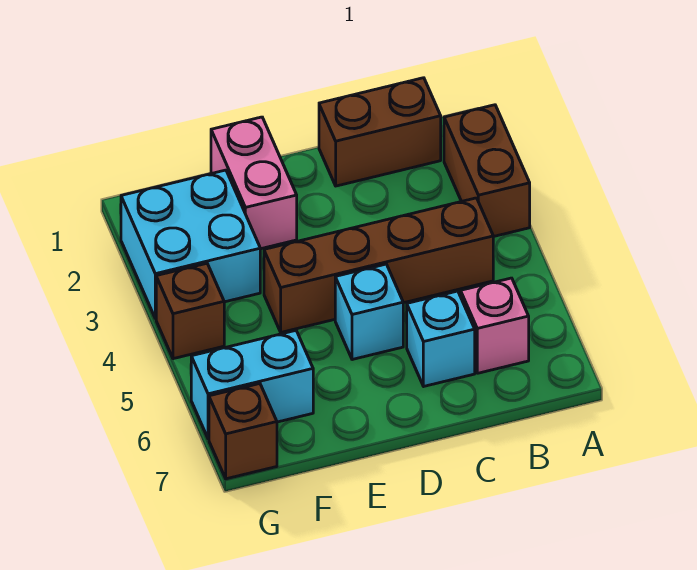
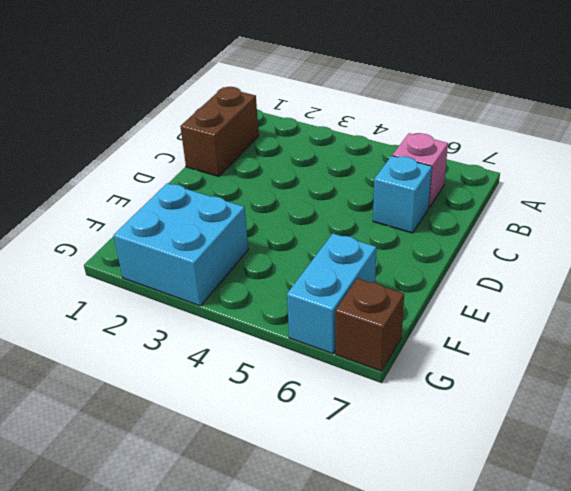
none -> brown brick A2:A3 level 1
none -> brown brick B4:E4 level 1

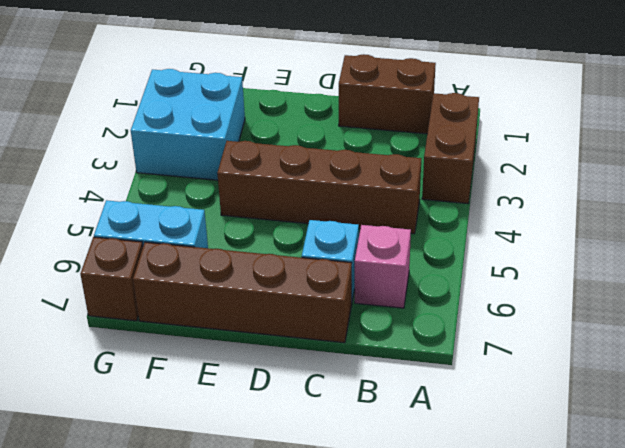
brown brick C7:F7 level 1 -> none
none -> cyan brick D5 level 1
none -> pink brick E1:E2 level 1

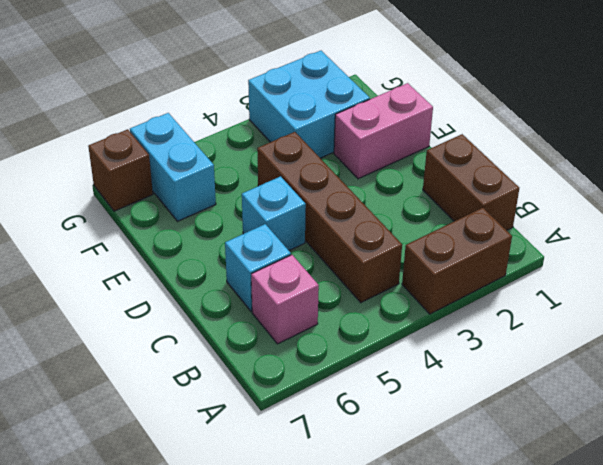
none -> brown brick G4 level 1

